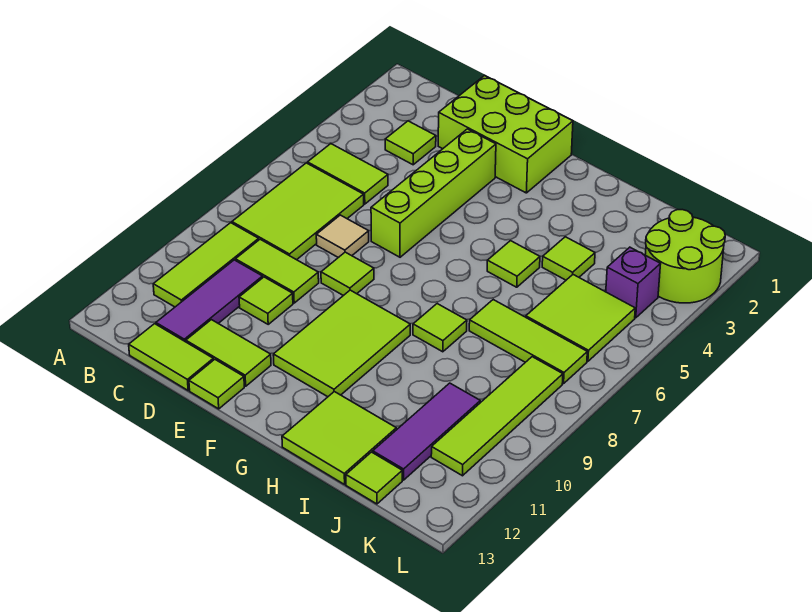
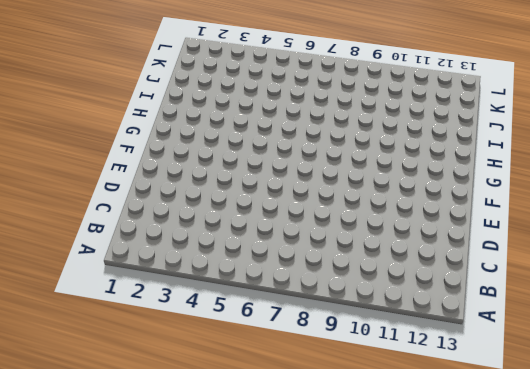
none -> lime tile B5:C5 level 1
none -> lime tile B6:C8 level 1
none -> lime tile B9:B11 level 1

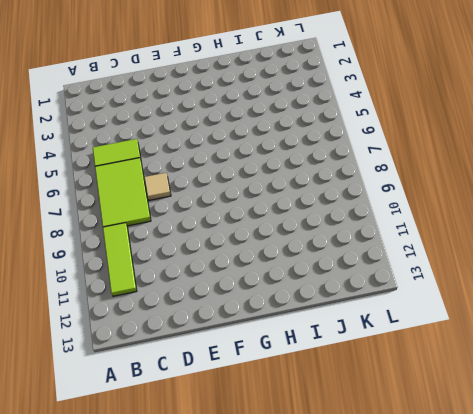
none -> lime tile C3 level 1
none -> lime tile C9:D9 level 1
none -> purple tile C10:C12 level 1

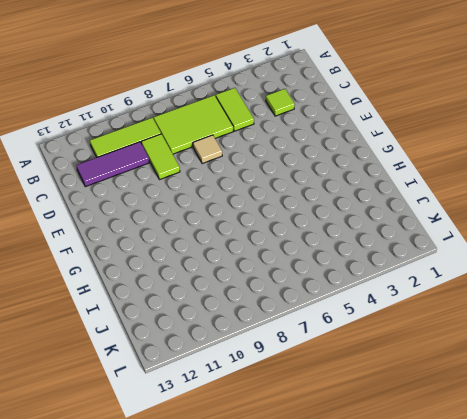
none -> lime tile C13:D13 level 1
none -> lime brick D1:F2 level 1
none -> lime tile D10 level 1

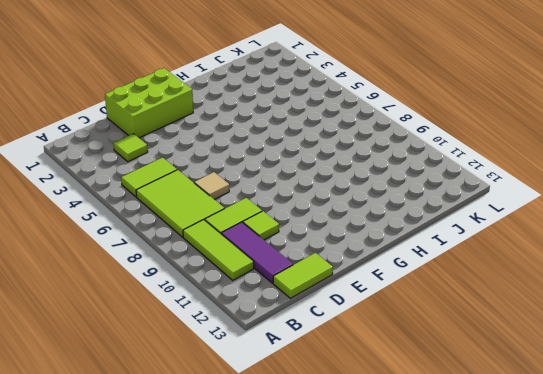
none -> lime tile D12:E12 level 1
none -> lime brick E3:E6 level 1
none -> lime tile E8 level 1

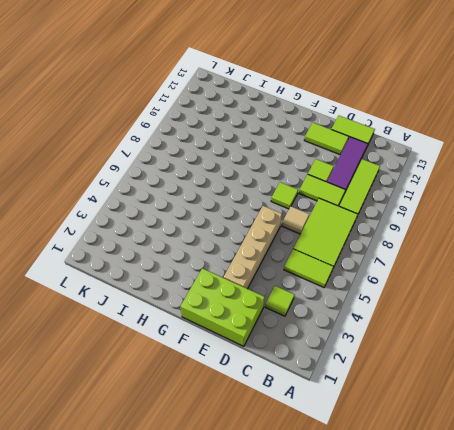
tan brick E3:E6 level 1 -> lime brick E3:E6 level 1
none -> lime tile E13 level 1
none -> lime tile F9:G11 level 1
none -> lime tile H5 level 1

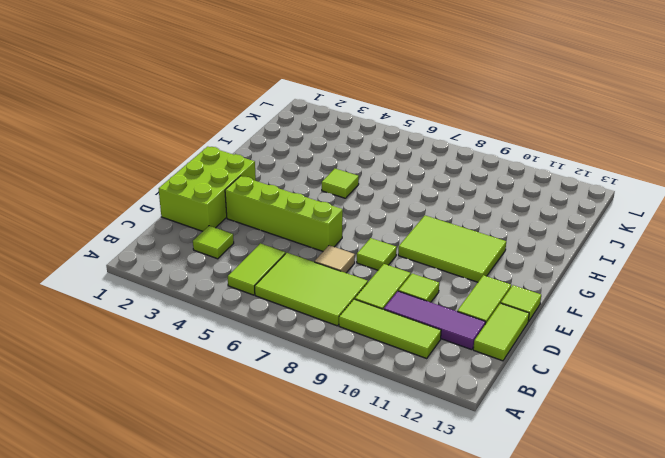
none -> lime tile H8 level 1
none -> lime tile H12:I13 level 1
none -> lime tile I4 level 1

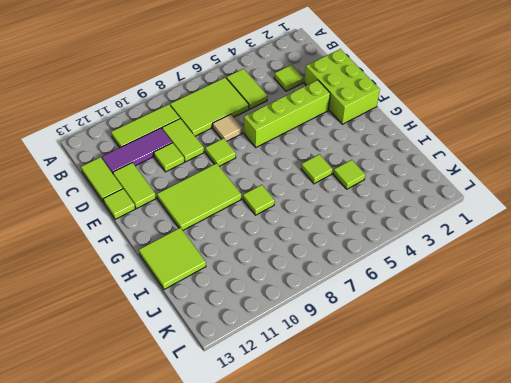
none -> lime tile I7:K7 level 1
none -> lime tile J5:K6 level 1
none -> purple tile J10:J12 level 1

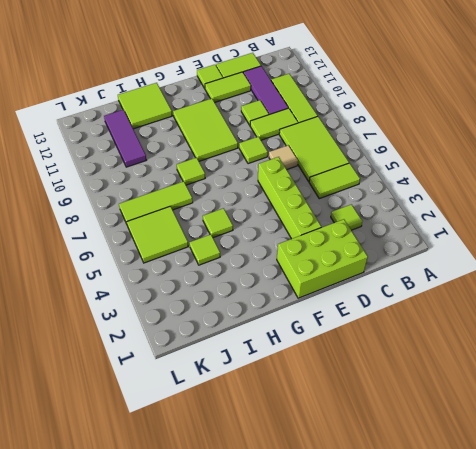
none -> lime tile J13 level 1
none -> lime round brick K2:L3 level 1
none -> purple brick K4 level 1

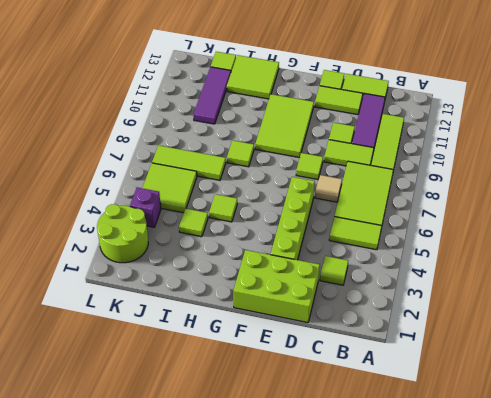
none -> lime tile K8:K11 level 1

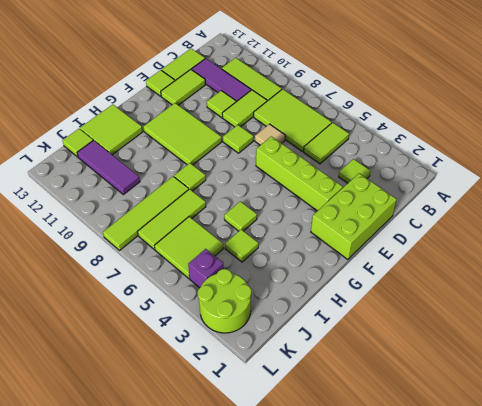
lime tile I8:L8 level 1 -> lime tile K8:K11 level 1

